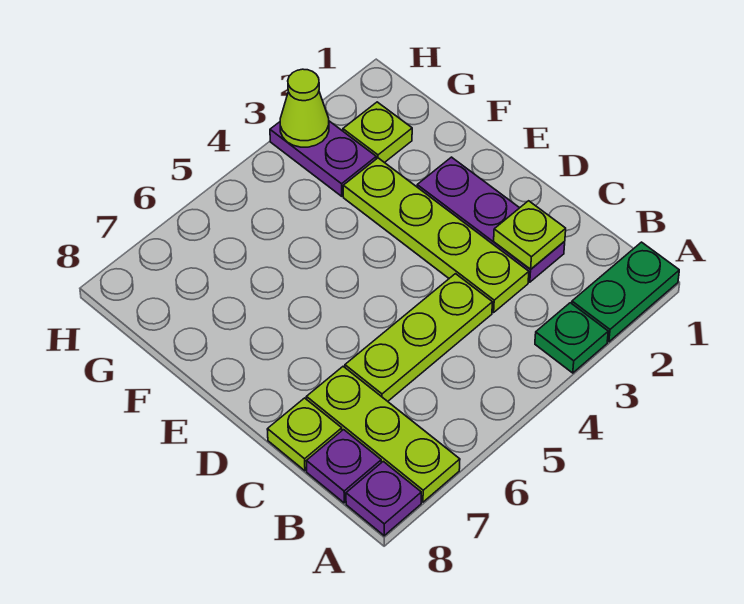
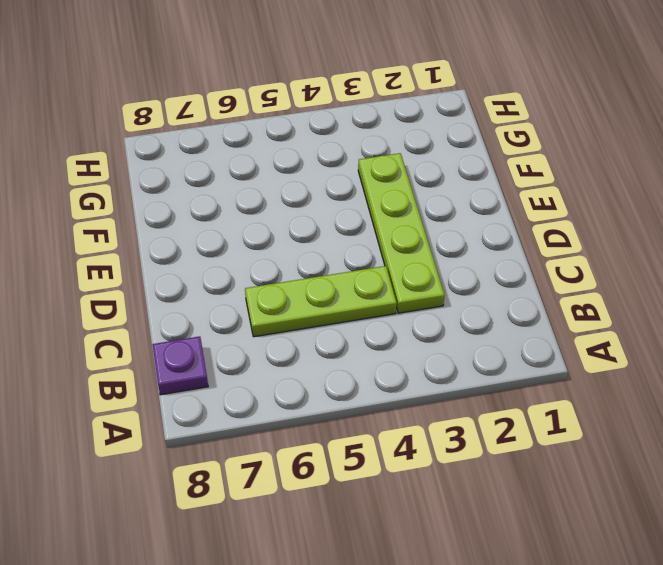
none -> green plate A1:A2 level 1
none -> green plate A3 level 1
none -> lime plate A7:C7 level 1

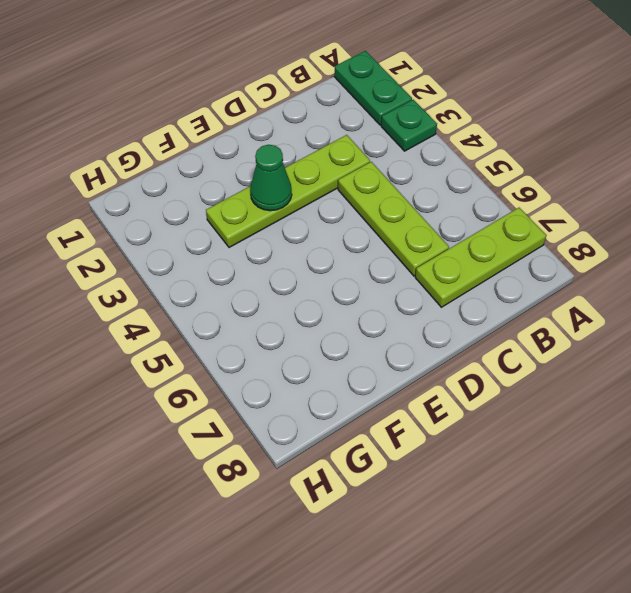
green cone E3 level 2 -> none
none -> purple plate A8 level 1
none -> purple plate B8 level 1
none -> purple plate C2:E2 level 1

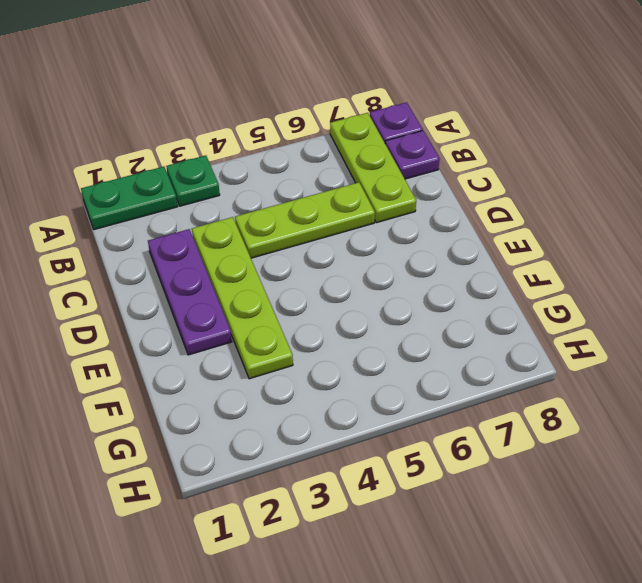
none -> lime plate C8 level 1
none -> lime plate G2 level 1
none -> purple plate G3:H3 level 1

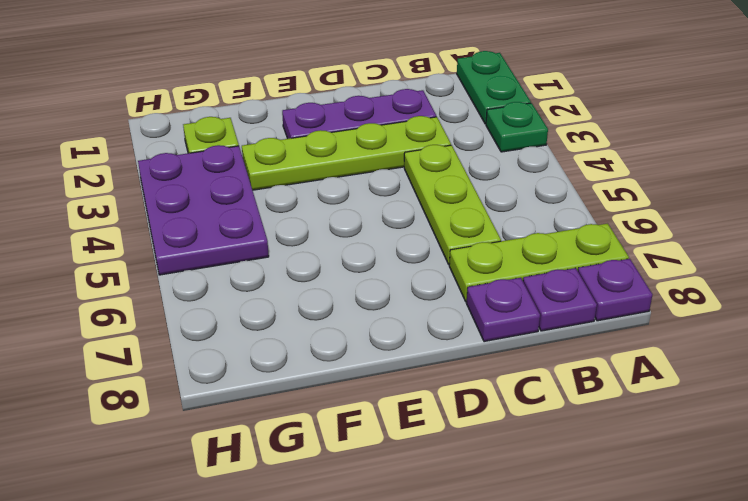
purple plate C8 level 1 -> lime plate C8 level 1
purple plate G3:H5 level 1 -> purple plate G3:H3 level 1
none -> lime plate C2 level 2
none -> lime cone H3 level 2

